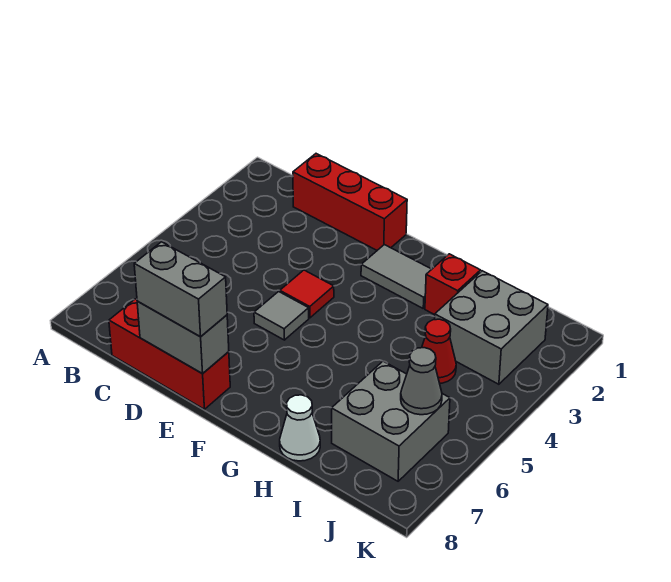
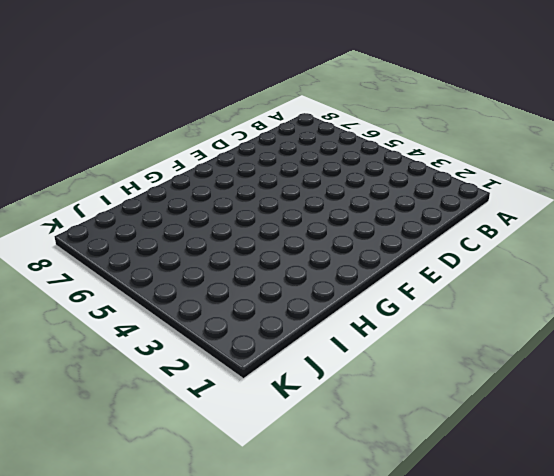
none -> red brick C1:E1 level 1
none -> red brick C8:E8 level 1
none -> red tile E4 level 1

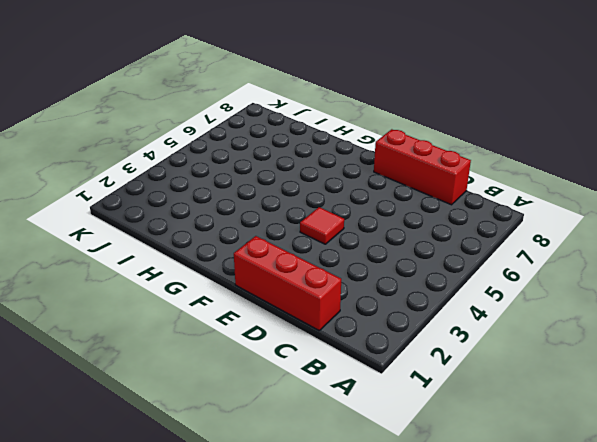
none -> grey tile E5 level 1
none -> grey tile F2:G2 level 1
none -> red brick H2 level 1

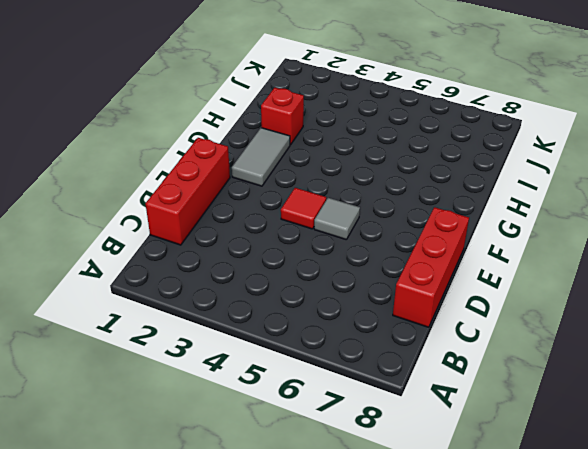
none -> white cone H8 level 1
none -> grey brick I2:J3 level 1
none -> red cone I4 level 1

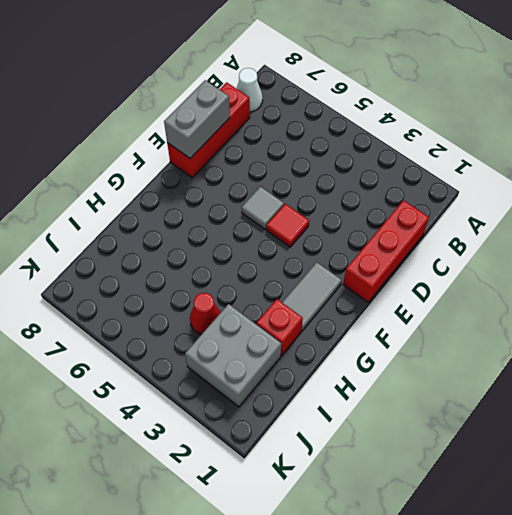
white cone B8 level 1 -> white cone H8 level 1
none -> grey brick I6:J7 level 1
none -> grey cone J6 level 2
none -> grey brick D8:E8 level 3

